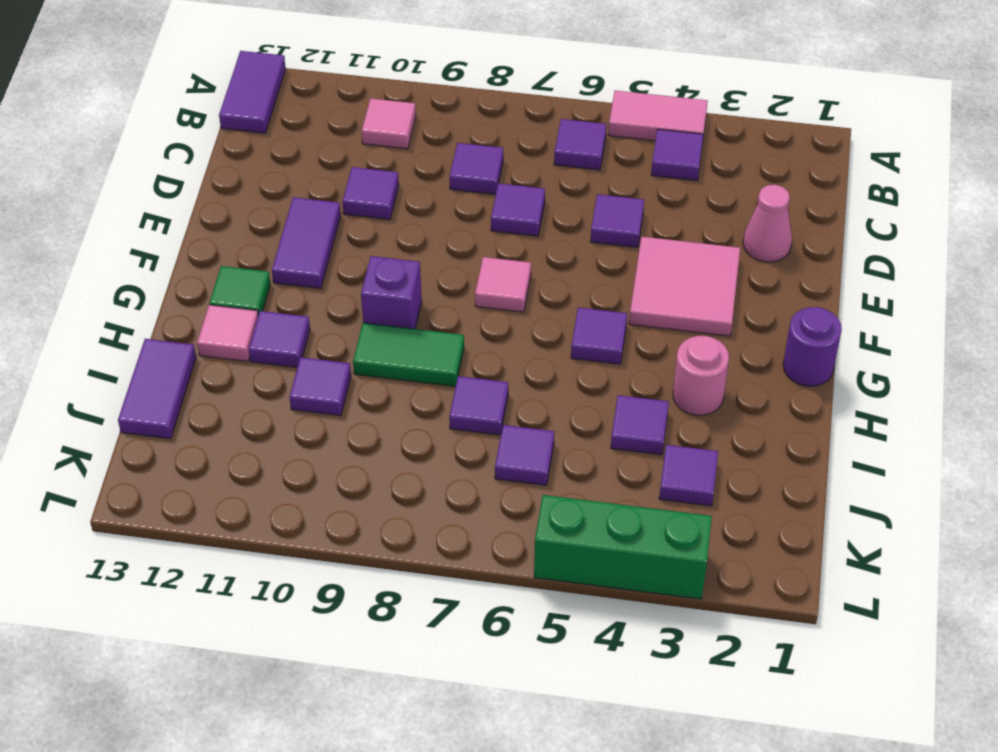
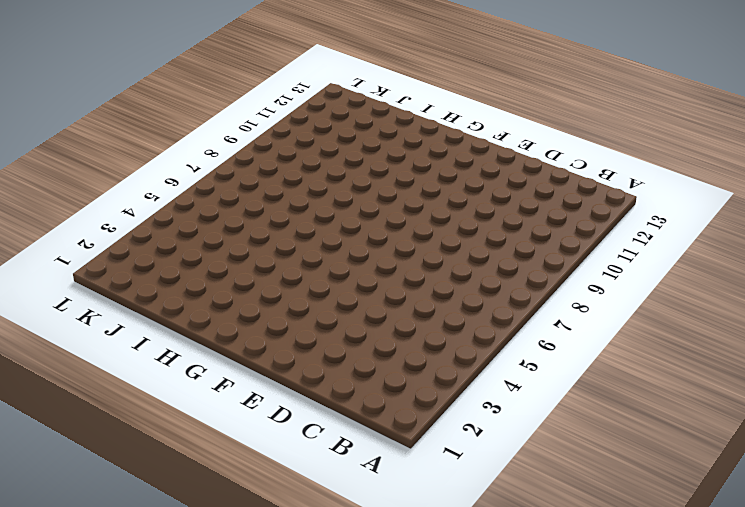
none -> pink tile A4:A5 level 1
none -> purple tile A13:B13 level 1
none -> purple tile B4 level 1

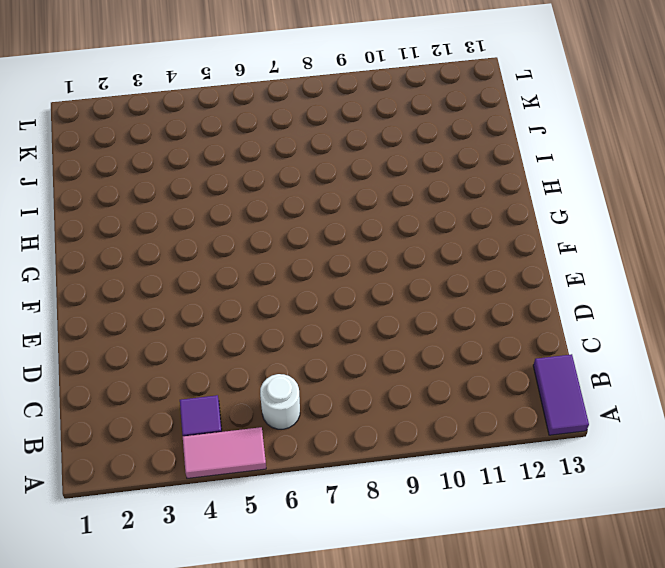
white round brick B6 level 1 -> purple tile B6 level 1
none -> pink tile B10 level 1
none -> purple tile C8 level 1
none -> pink cone D2 level 1

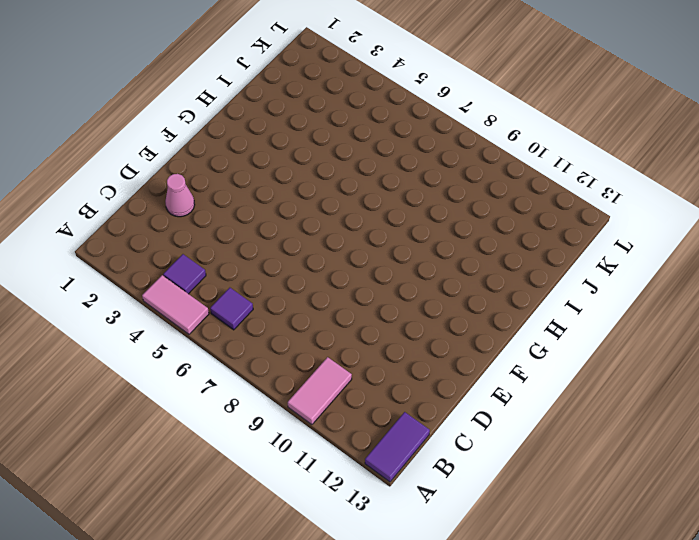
pink tile A10:B10 level 1 -> pink tile B10 level 1
none -> purple tile C8 level 1
none -> purple tile D5 level 1
none -> purple tile D7 level 1

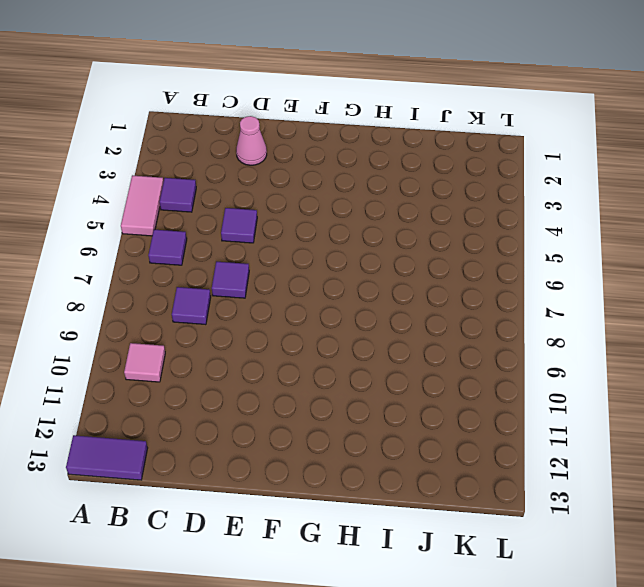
none -> purple tile D10 level 1
none -> pink tile E3:F4 level 1
none -> purple tile E11:F11 level 1

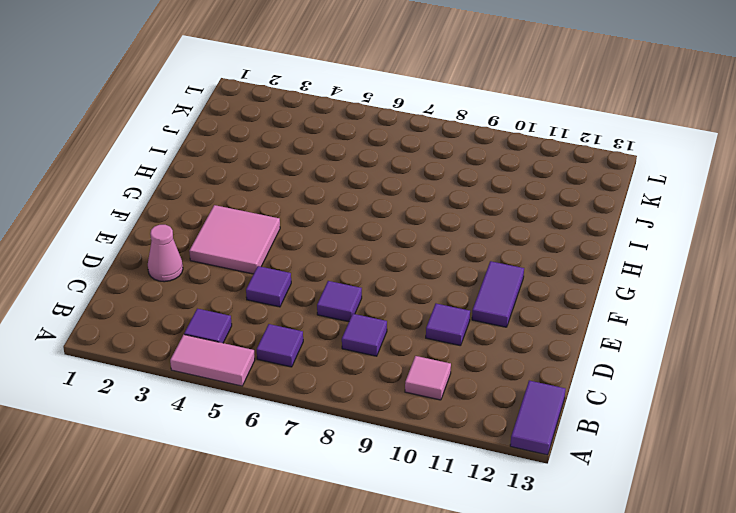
none -> pink tile F7 level 1
none -> purple round brick G1 level 1
none -> purple tile G5 level 1

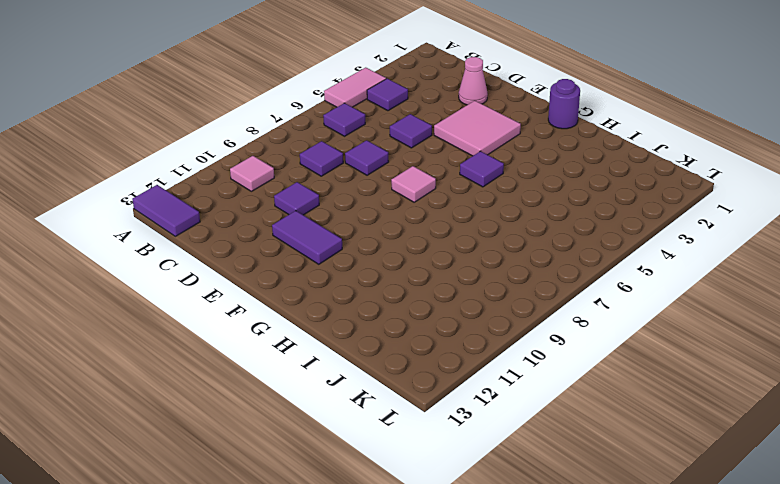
none -> purple brick G9 level 1
none -> green tile G12 level 1
none -> pink round brick H3 level 1

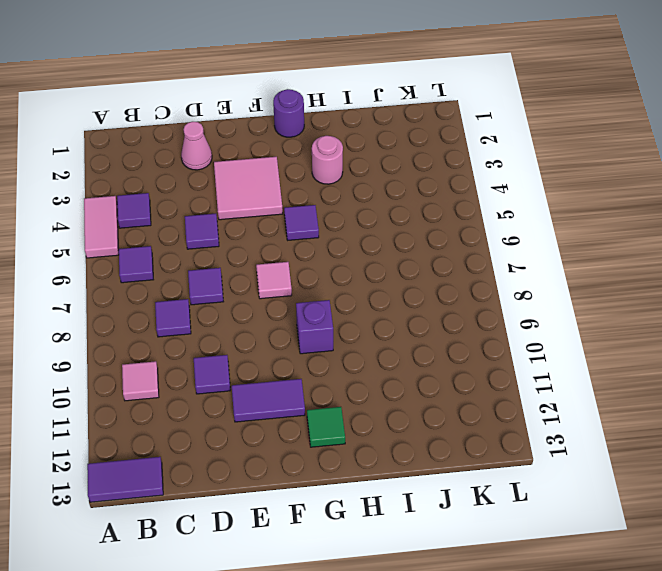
none -> green tile H8:H9 level 1
none -> purple tile H11 level 1
none -> pink tile H12 level 1

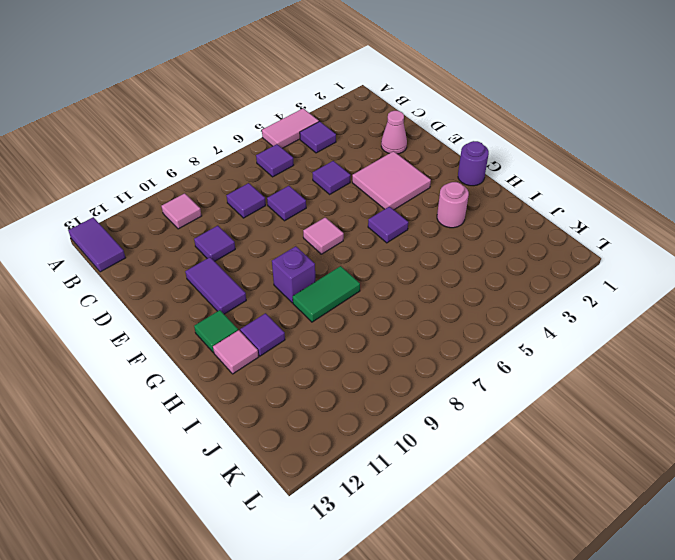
none -> purple tile I4 level 1
none -> purple tile I7 level 1
none -> purple tile I10 level 1

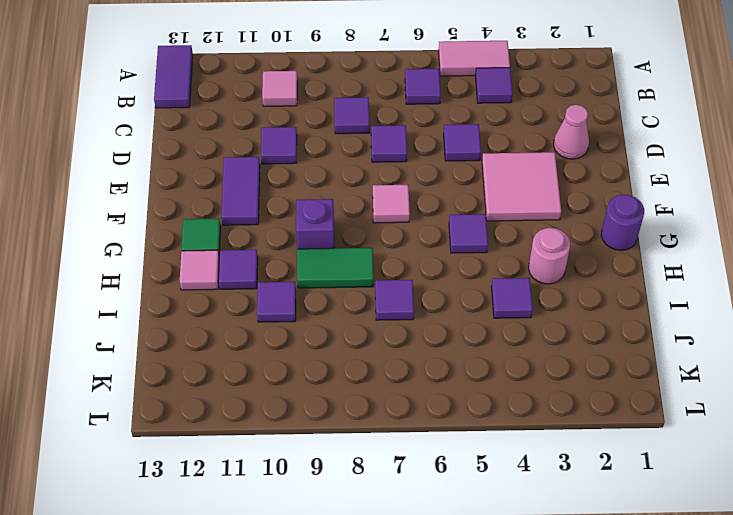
none -> purple tile I13:J13 level 1
none -> purple tile J3 level 1
none -> purple tile J6 level 1

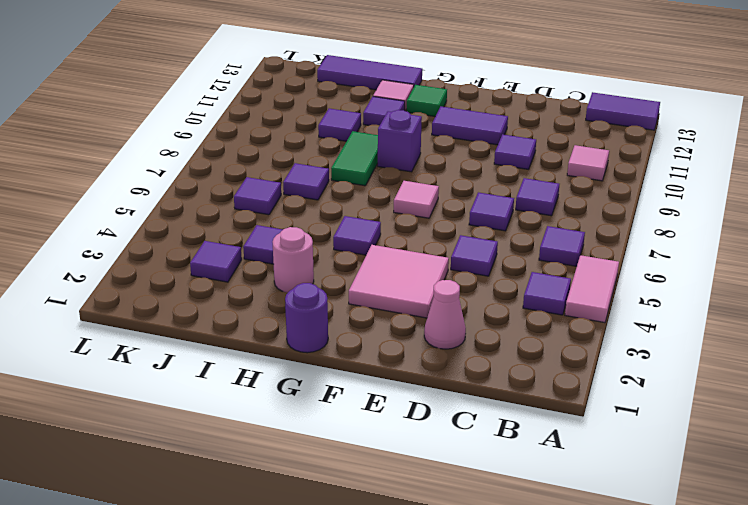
purple tile H13:J13 level 1 -> purple tile I13:J13 level 1
none -> green brick L3:L5 level 1

